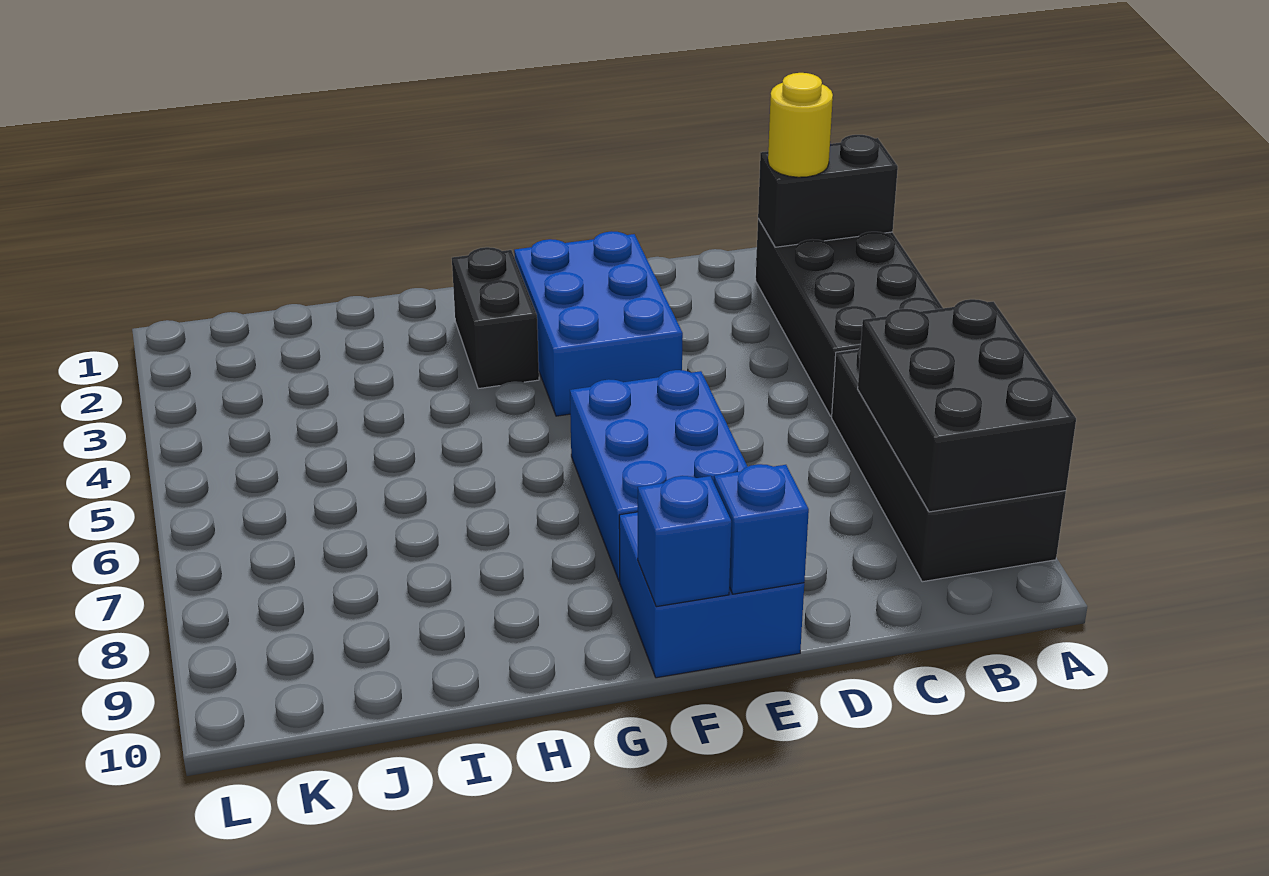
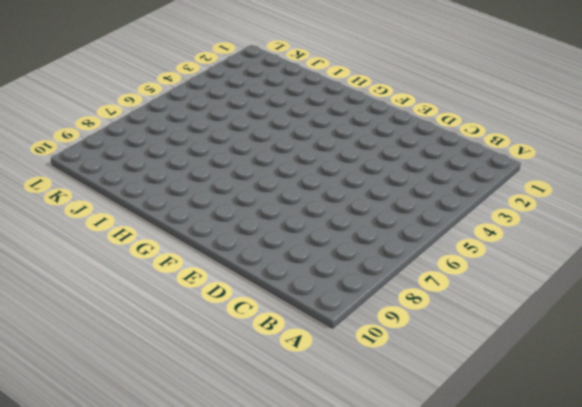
none -> black brick A2:B5 level 1
none -> black brick A6:B9 level 1

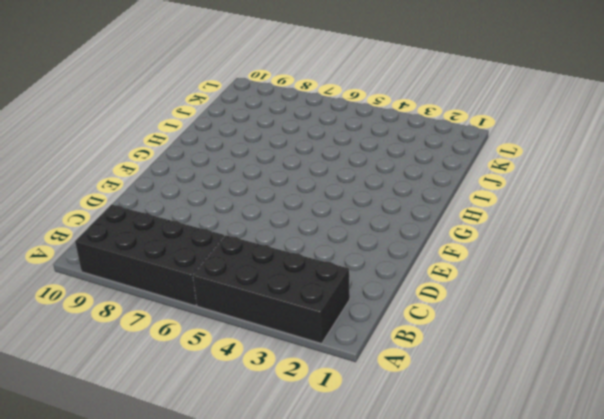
none -> blue brick E2:F4 level 1
none -> blue brick E6:F8 level 1

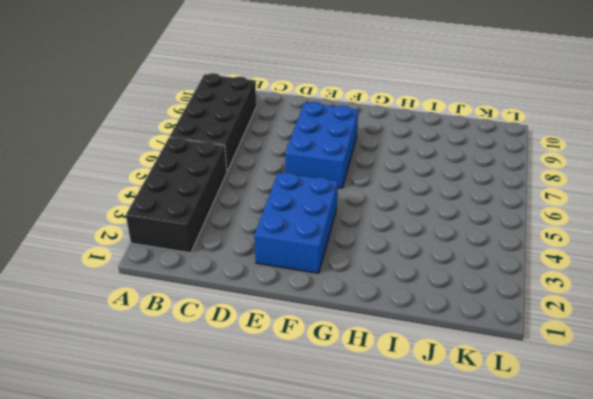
none -> blue brick E9:F10 level 1
none -> black brick G2:G3 level 1

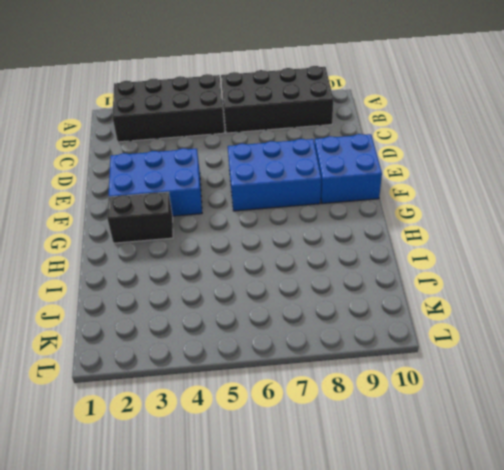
none -> black brick A2:B2 level 2
none -> black brick A7:B9 level 2

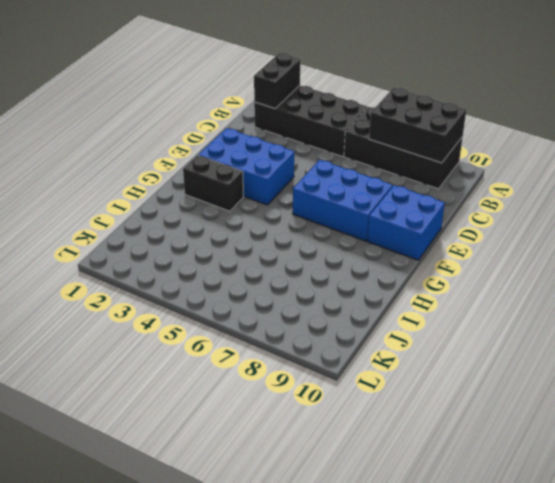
none -> blue brick E10 level 2
none -> blue brick F10 level 2

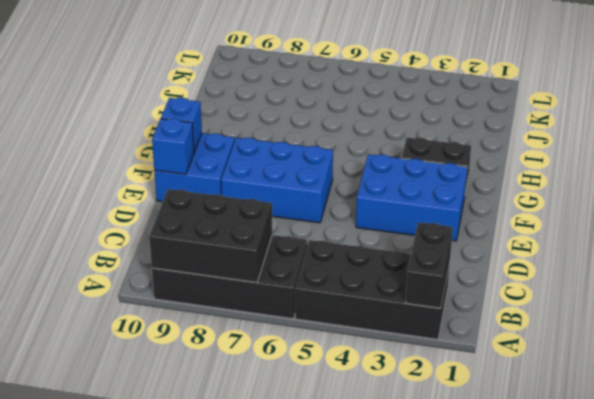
none -> yellow round brick B2 level 3

